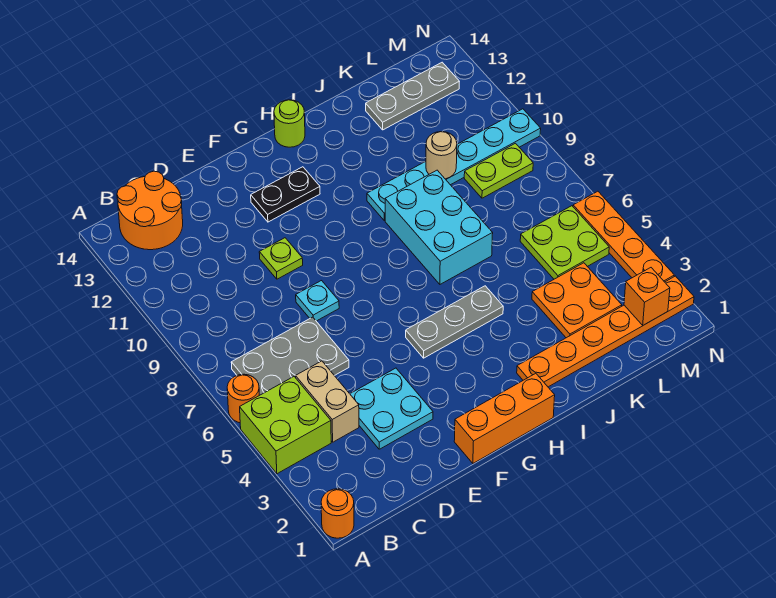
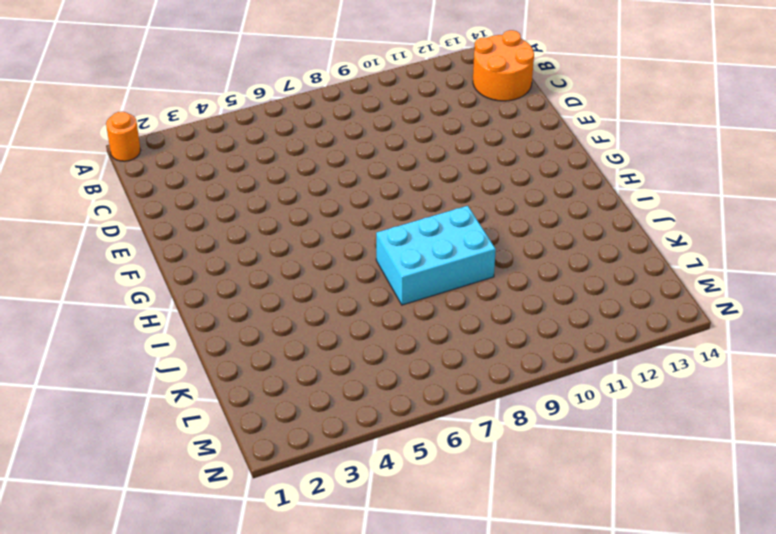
none -> lime brick A4:B5 level 1
none -> orange round brick A6 level 1
none -> grey plate B6:D7 level 1

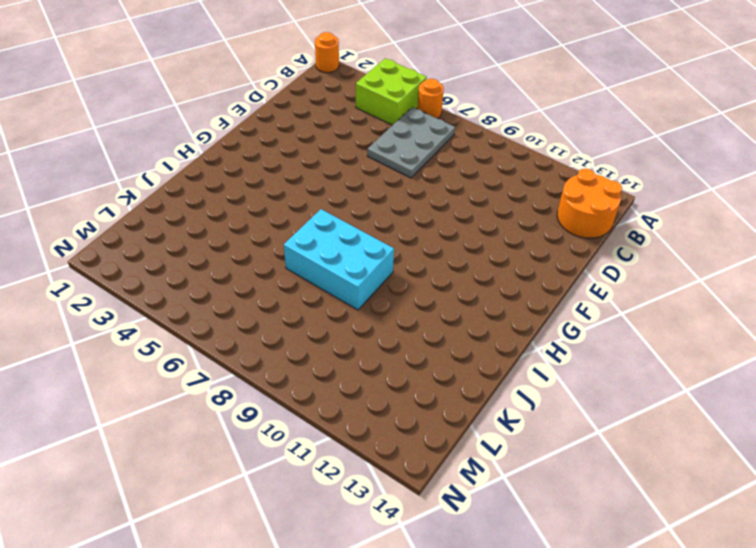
none -> tan brick C4:C5 level 1
none -> cyan plate D3:E4 level 1
none -> cyan plate E8 level 1

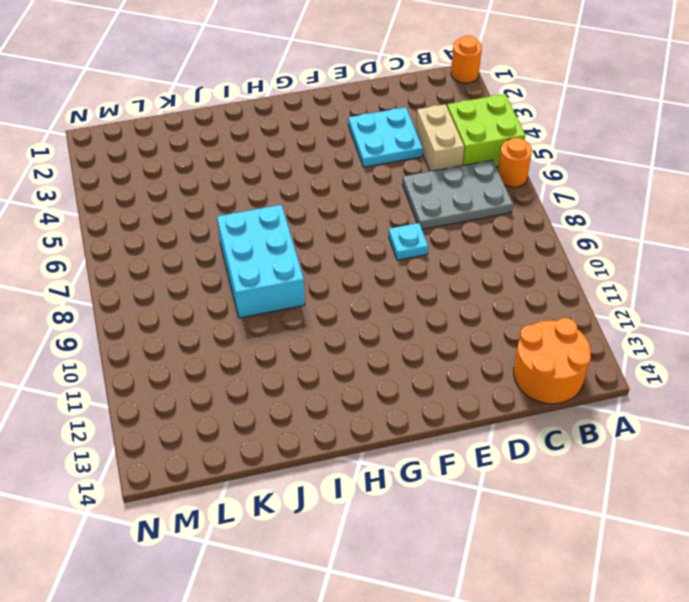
none -> lime plate E10 level 1
none -> orange brick F1:H1 level 1
none -> black plate F12:G12 level 1

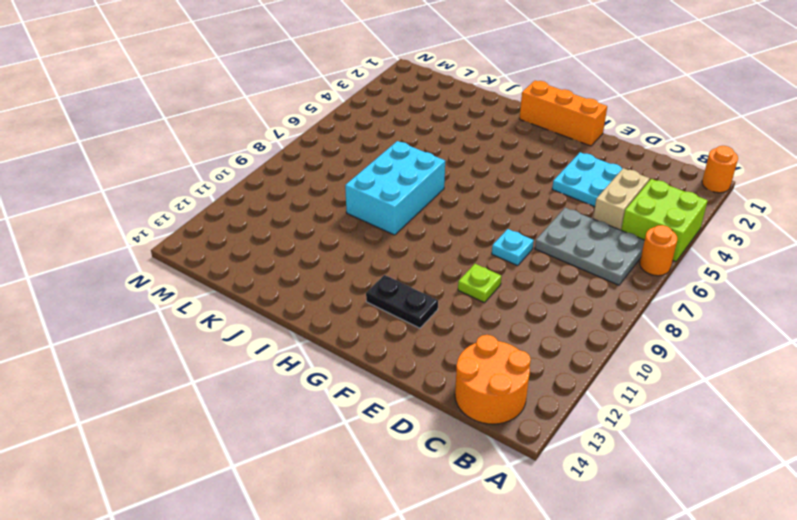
none -> grey plate G5:I5 level 1
none -> lime round brick H14 level 1
none -> orange plate I2:N2 level 1

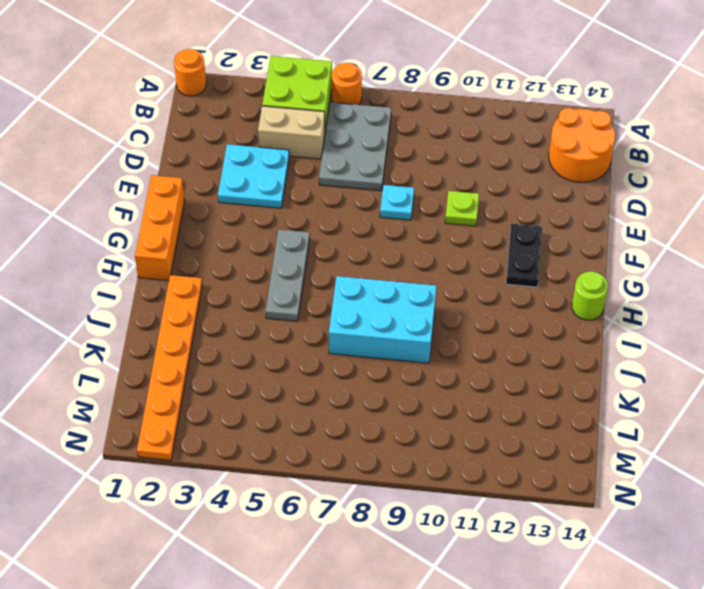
none -> cyan plate I10:N10 level 1
none -> orange plate K3:L4 level 1
none -> grey plate K13:M13 level 1

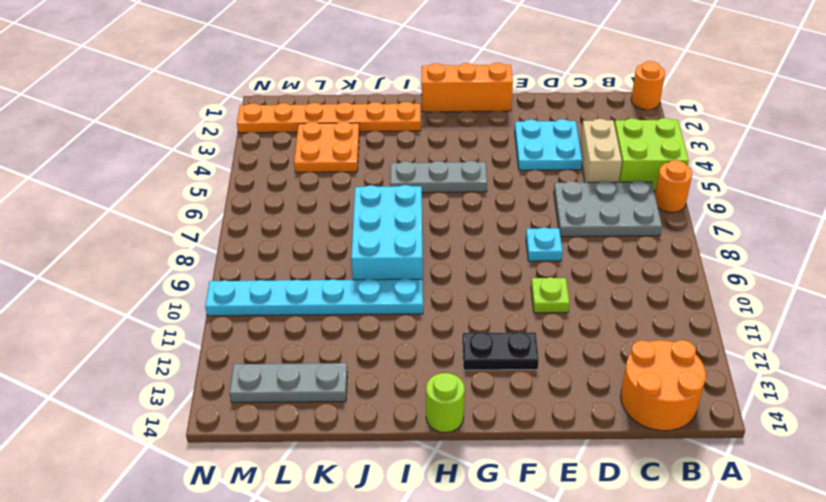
none -> lime plate L5:M6 level 1
none -> lime plate L9:M9 level 1
none -> orange plate N3:N6 level 1

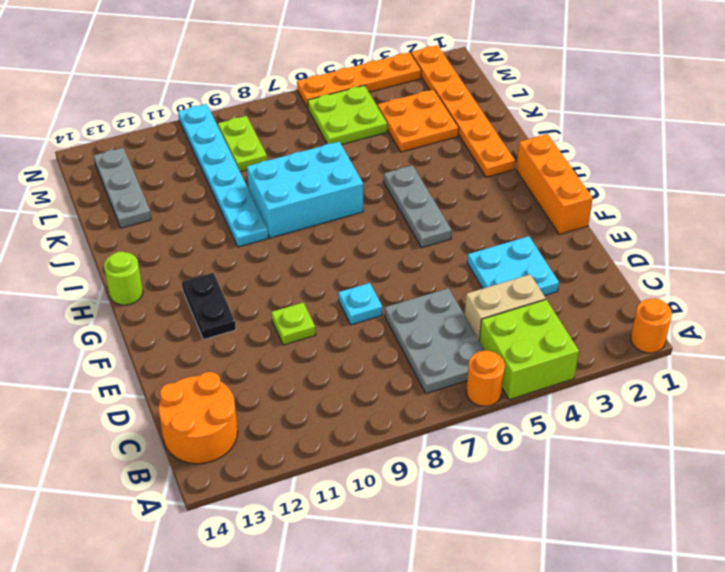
none -> tan round brick K10 level 2
none -> orange brick M2 level 2

